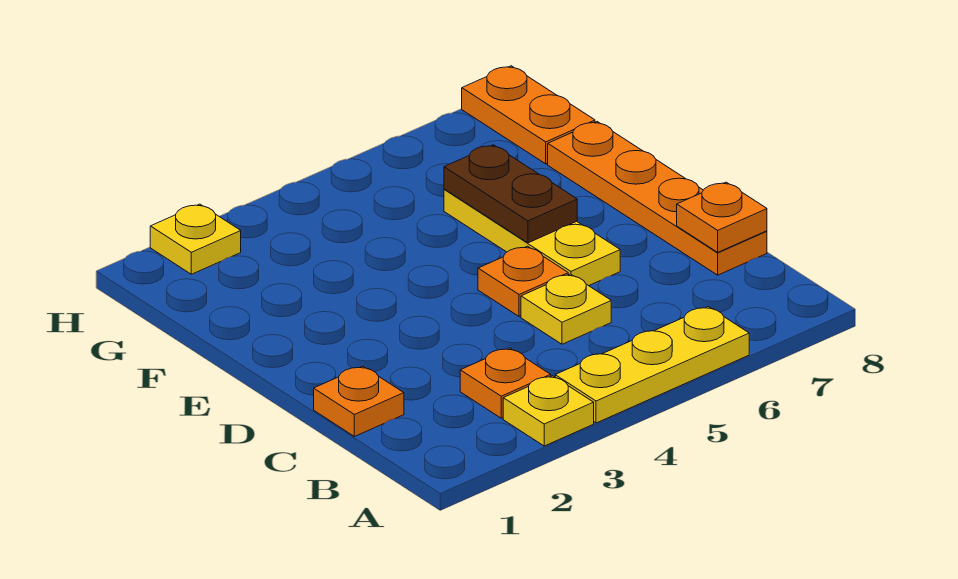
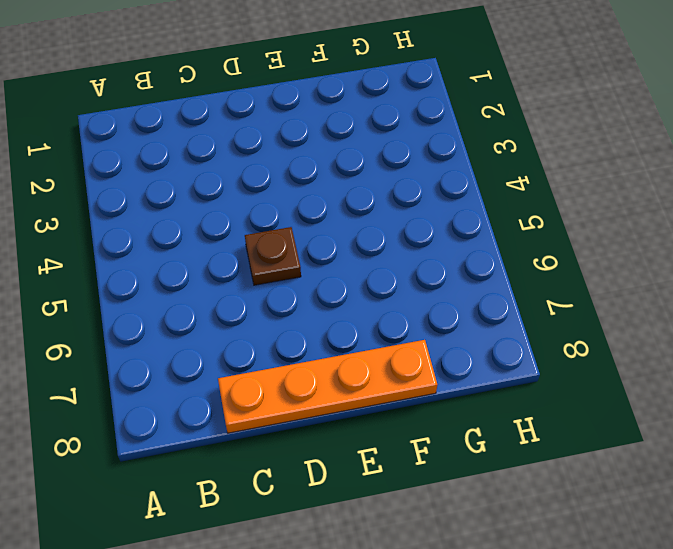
brown plate D5 level 1 -> orange plate D5 level 1
none -> yellow plate A3 level 1
none -> yellow plate A4:A6 level 1
none -> orange plate B3 level 1

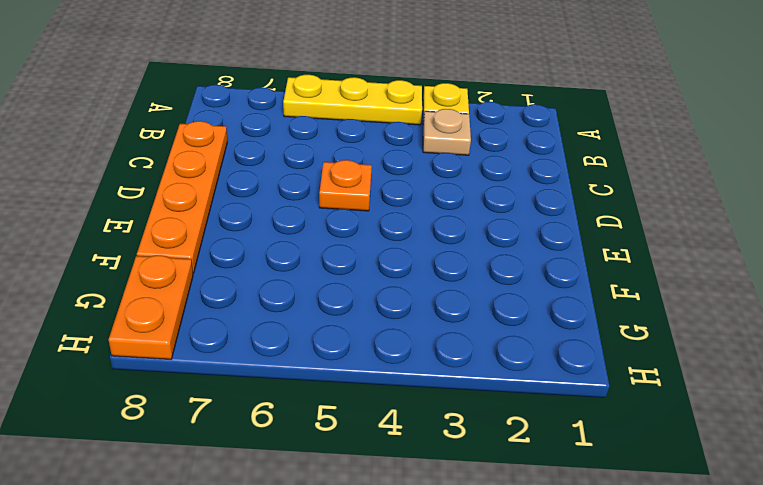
tan plate B3 level 1 -> orange plate B3 level 1
none -> orange plate C1 level 1
none -> yellow plate C5 level 1
none -> yellow plate D6:F6 level 1

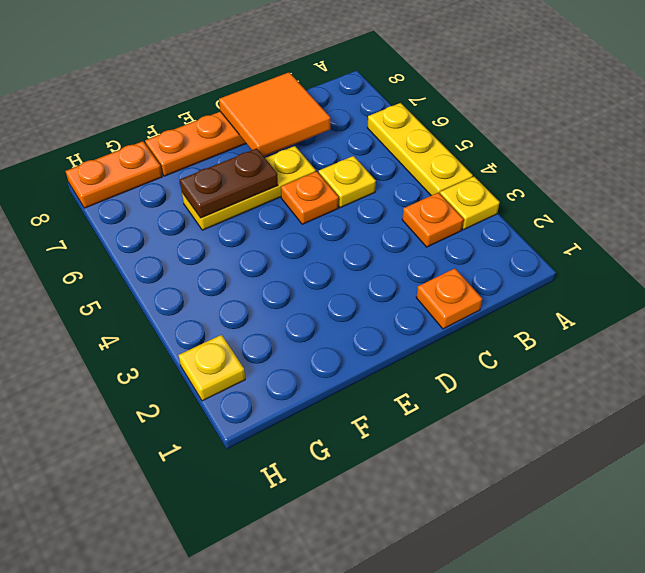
orange tile C7:D8 level 2 -> orange plate C8 level 2

